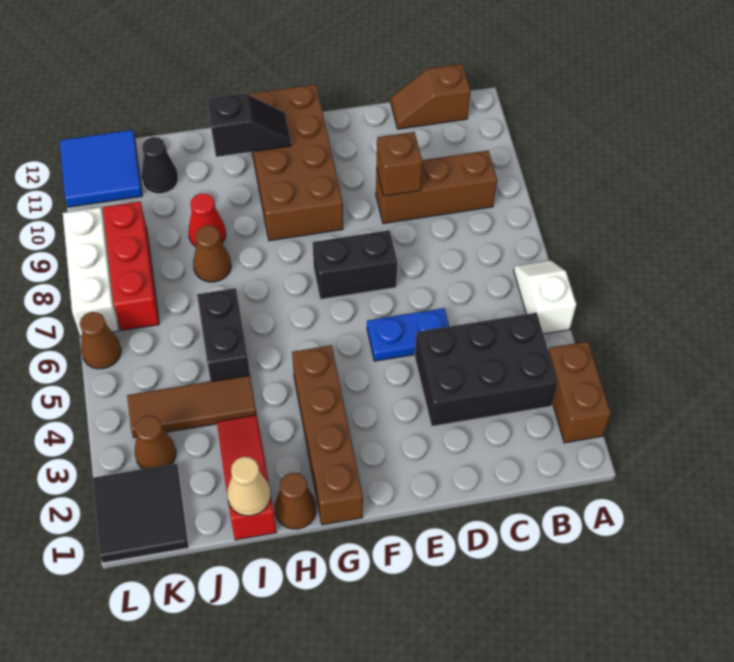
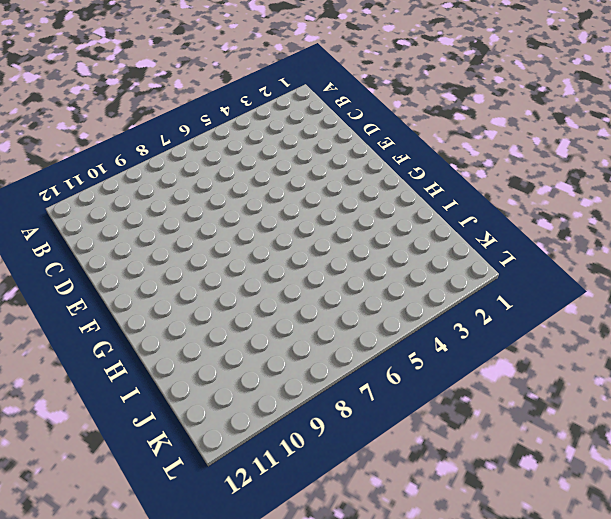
none -> brown brick A2:A3 level 1
none -> white slope A5:A6 level 1 top 5
none -> black brick B3:D4 level 1

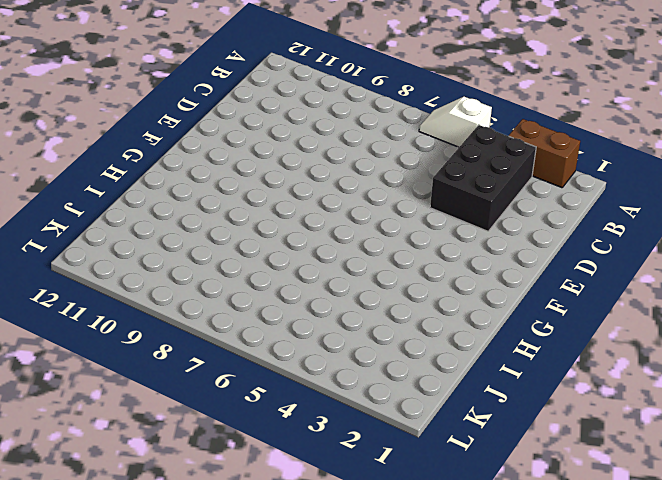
none -> brown brick B9:D9 level 1
none -> brown slope B12:C12 level 1 top B
none -> blue plate D5:E5 level 1

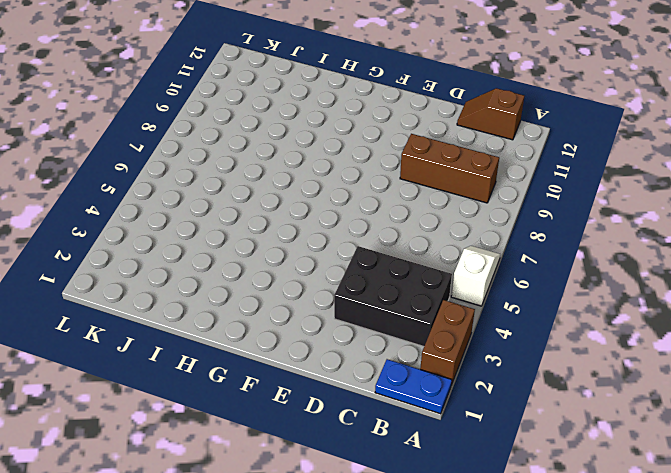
blue plate A1:B1 level 1 -> blue plate D5:E5 level 1
none -> black brick E7:F7 level 1
none -> brown brick F9:G12 level 1
none -> brown brick G1:G4 level 1

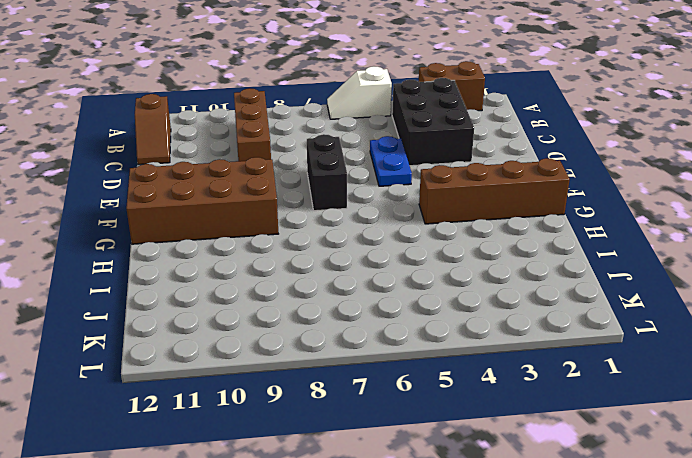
none -> brown cone H1 level 1
none -> red slope I1:I3 level 1 top 1
none -> brown tile I4:K4 level 1

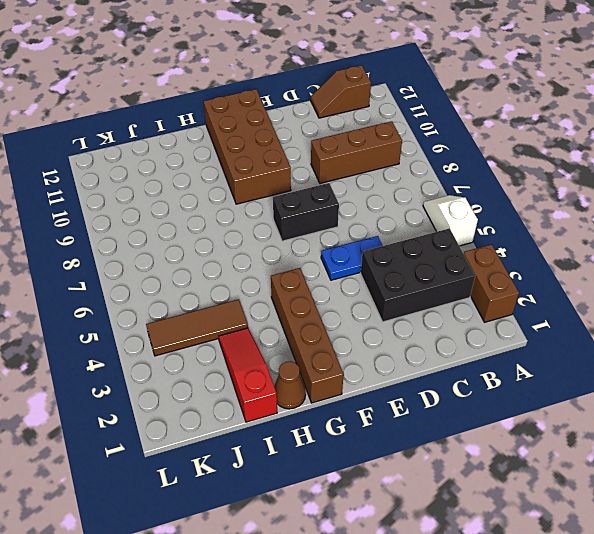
none -> black brick I5:I6 level 1
none -> brown cone I8 level 1
none -> red cone I9 level 1

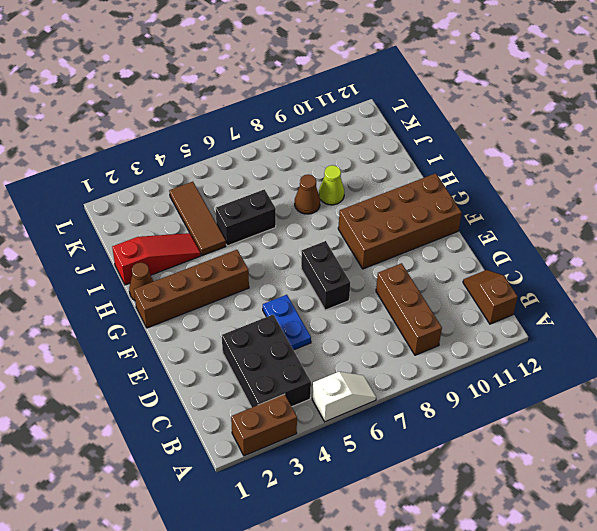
lime cone I9 level 1 -> red cone I9 level 1
none -> black cone J11 level 1
none -> black tile K1:L2 level 1
none -> brown cone K3 level 1

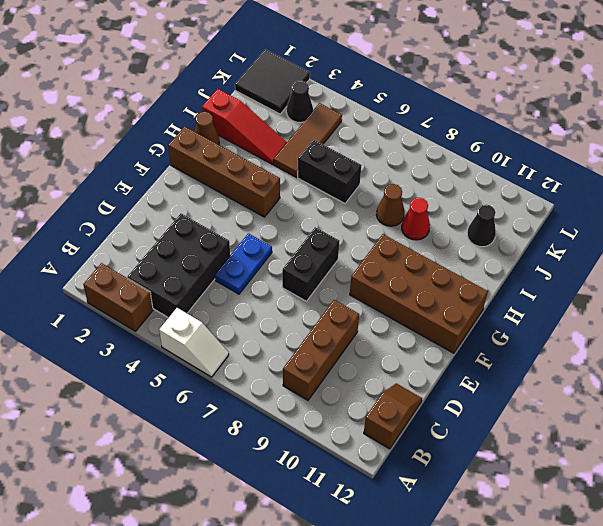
black cone K3 level 1 -> brown cone K3 level 1
none -> red brick K7:K9 level 1
none -> blue tile K11:L12 level 1
none -> brown cone L6 level 1

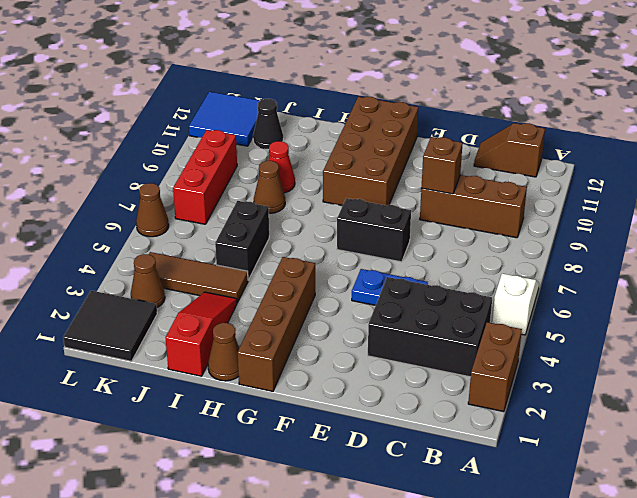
none -> white brick L7:L9 level 1
none -> black slope G11:H11 level 2 top H
none -> tan cone I1 level 2

